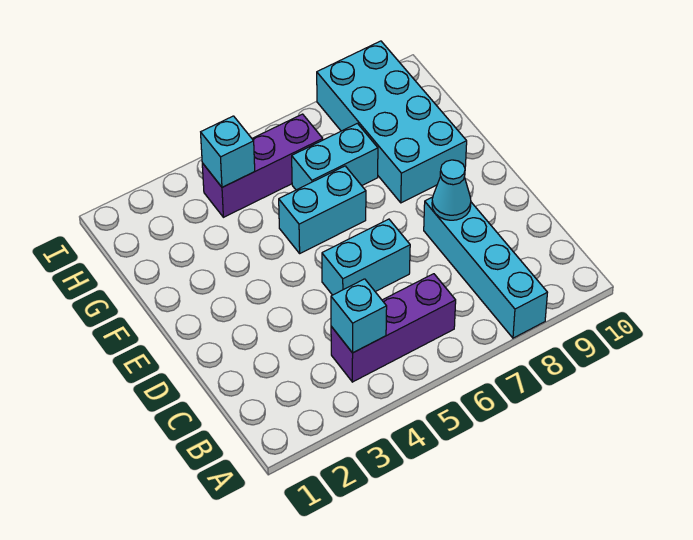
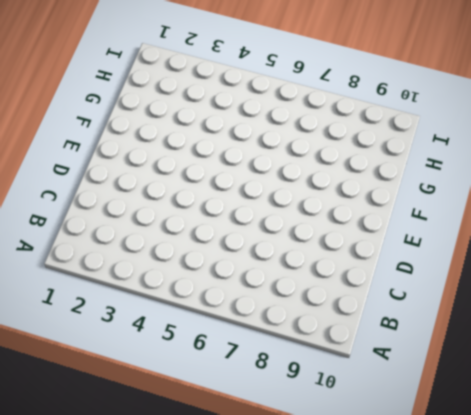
none -> cyan brick A8:D8 level 1
none -> purple brick B4:B6 level 1

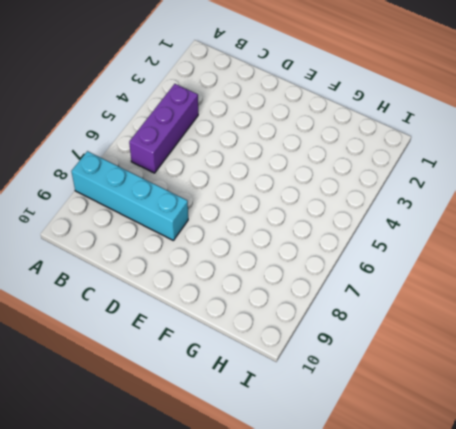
none -> cyan brick D5:D6 level 1
none -> cyan brick F5:F6 level 1

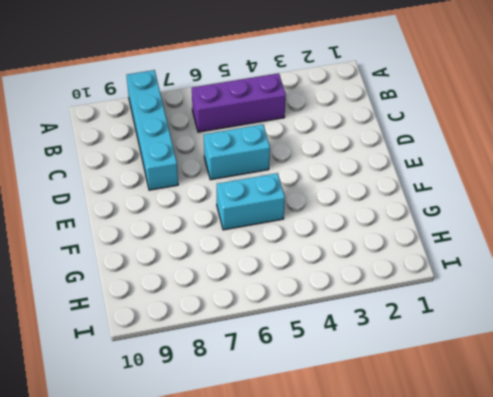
none -> cyan brick F8:I9 level 1
none -> cyan brick G6:G7 level 1

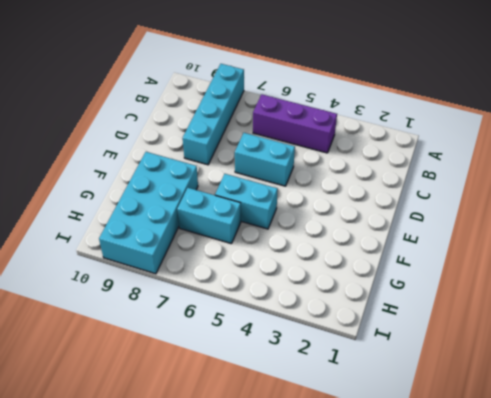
none -> purple brick H4:H6 level 1
none -> cyan brick B4 level 2

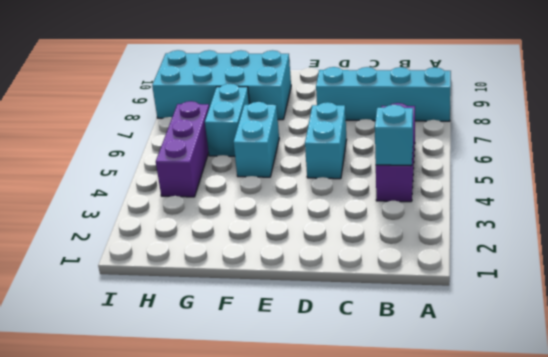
none -> cyan cone D8 level 2
none -> cyan brick H4 level 2

